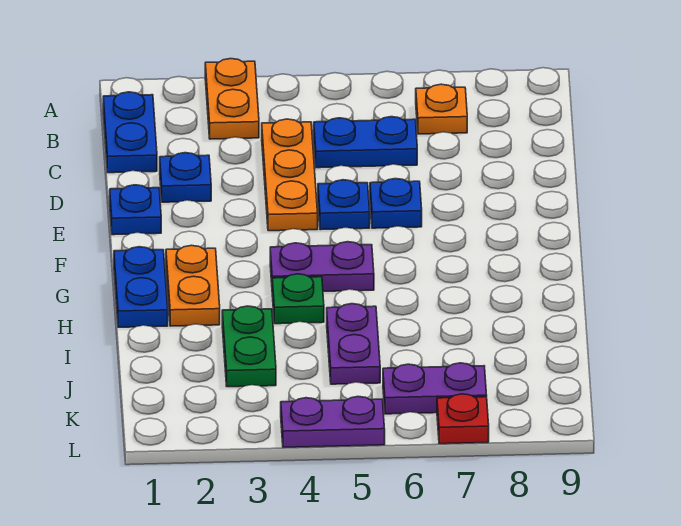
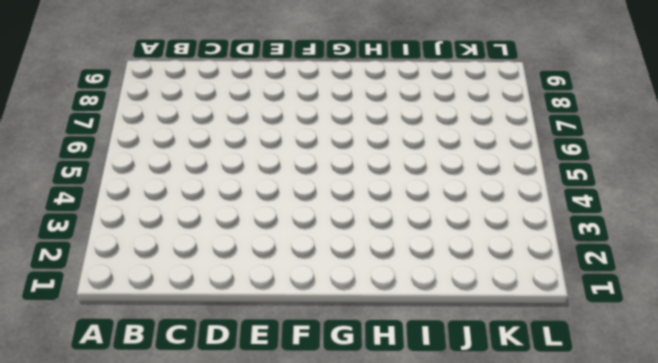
none -> orange plate A3:B3 level 1
none -> blue plate B1:C1 level 1
none -> orange plate B7 level 1

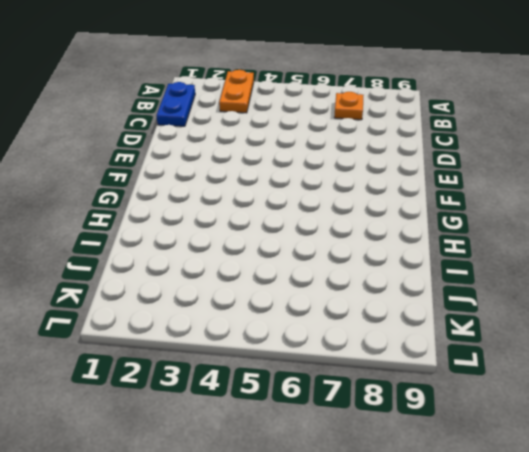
none -> orange plate C4:E4 level 1
none -> blue plate C5:C6 level 1
none -> blue plate D2 level 1

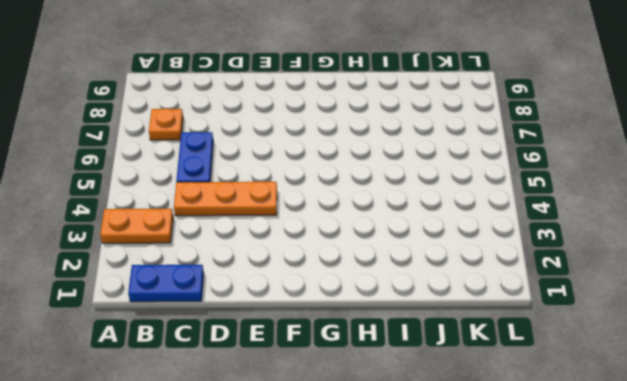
none -> blue plate D2 level 1
none -> blue plate E1 level 1
none -> blue plate E5 level 1

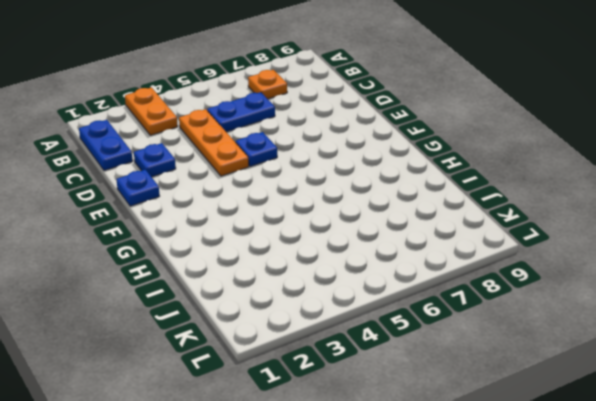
none -> blue plate E6 level 1
none -> blue plate G1:H1 level 1
none -> orange plate G2:H2 level 1

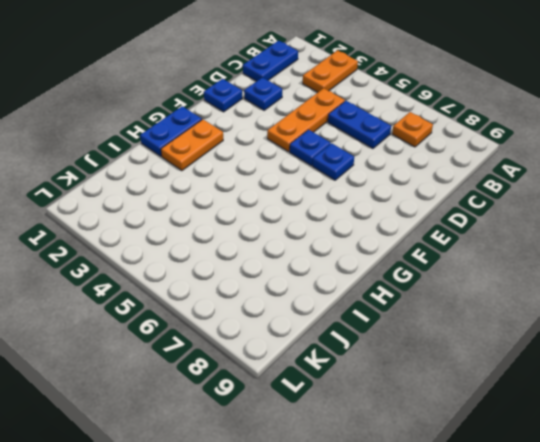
none -> purple plate G4:G5 level 1
none -> green plate H4 level 1
none -> green plate I3:J3 level 1

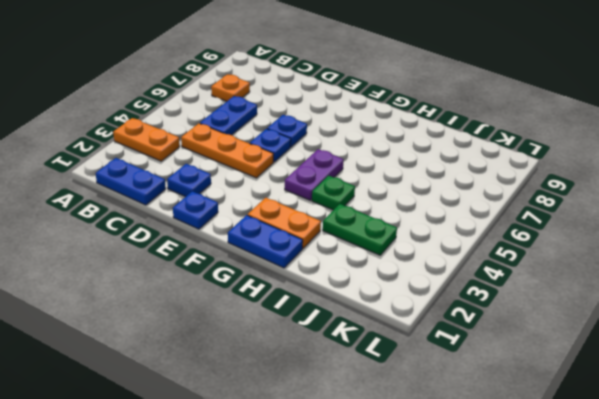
none -> purple plate I5:J5 level 1
none -> purple plate K6:K7 level 1
none -> purple plate L4:L5 level 1

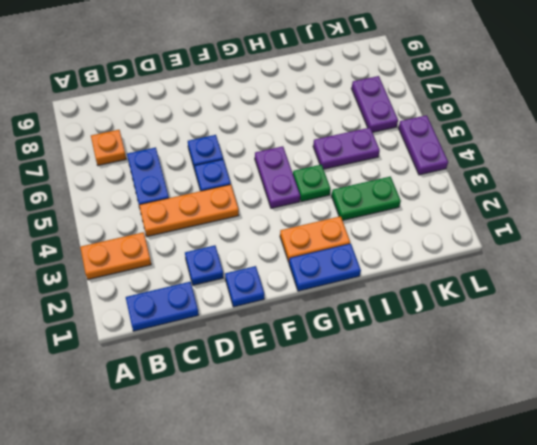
none -> red plate L7 level 1

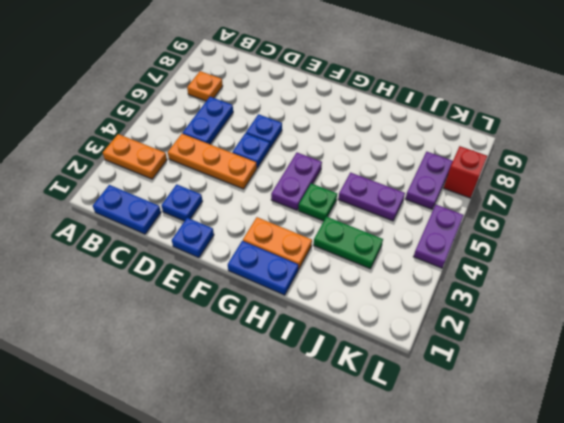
red brick L7 level 1 -> red plate L7 level 1

